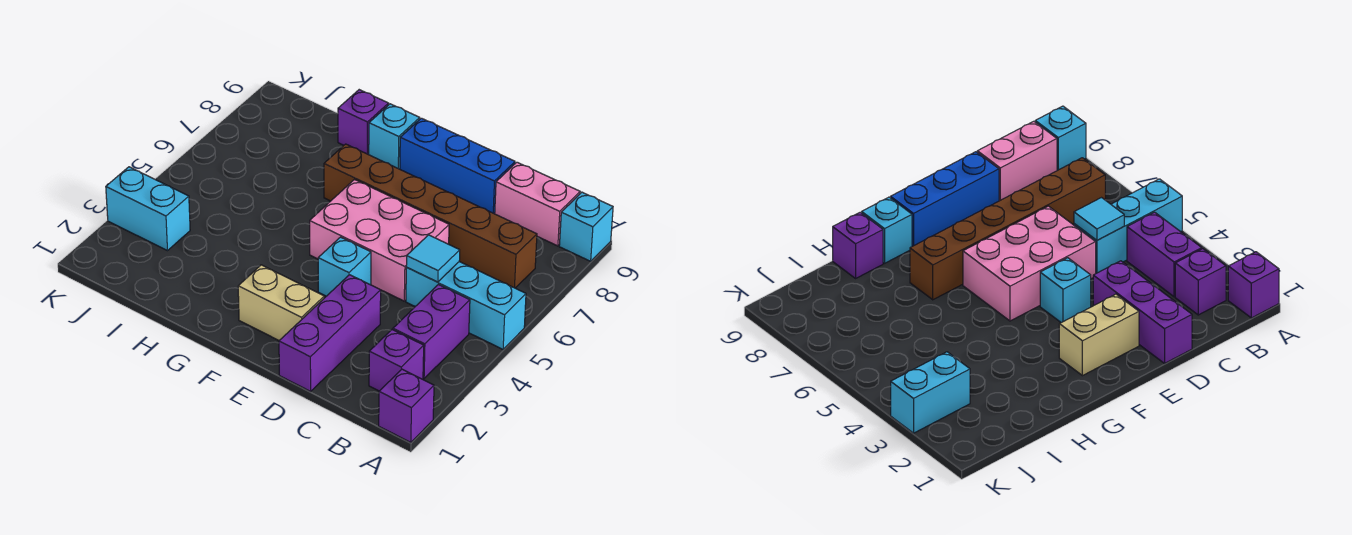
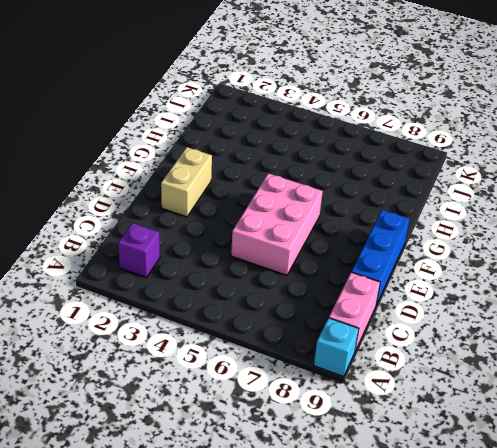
none -> purple brick A1 level 1
none -> cyan brick A5:C5 level 1
none -> purple brick B3:B4 level 1

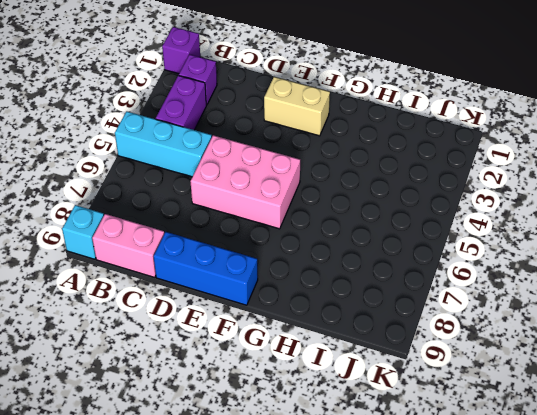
none -> brown brick B7:G7 level 1
none -> purple brick D1:D3 level 1
none -> cyan brick E4 level 1

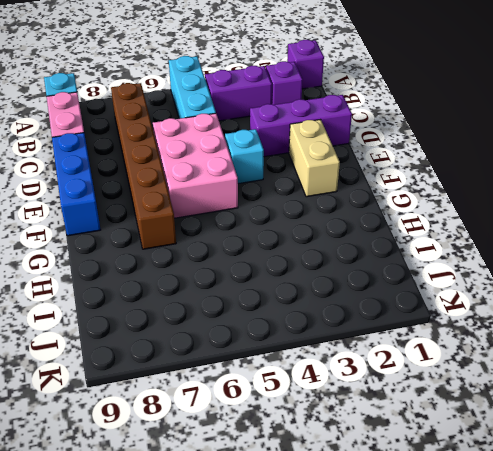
none -> cyan brick G9 level 1
none -> purple brick H9 level 1
none -> cyan brick J3:K3 level 1

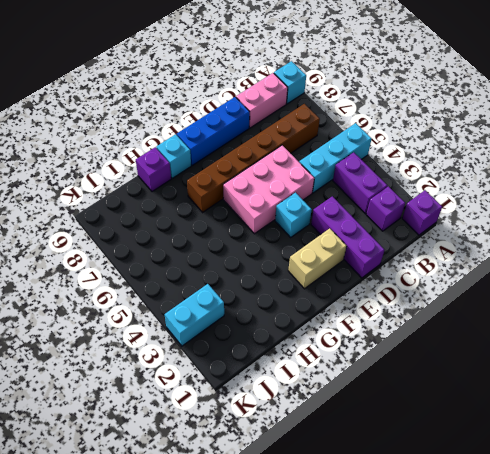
none -> cyan tile C5 level 2

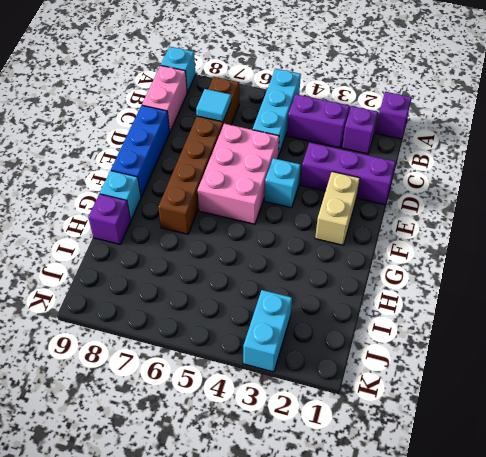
cyan tile C7 level 2 -> cyan tile C5 level 2

